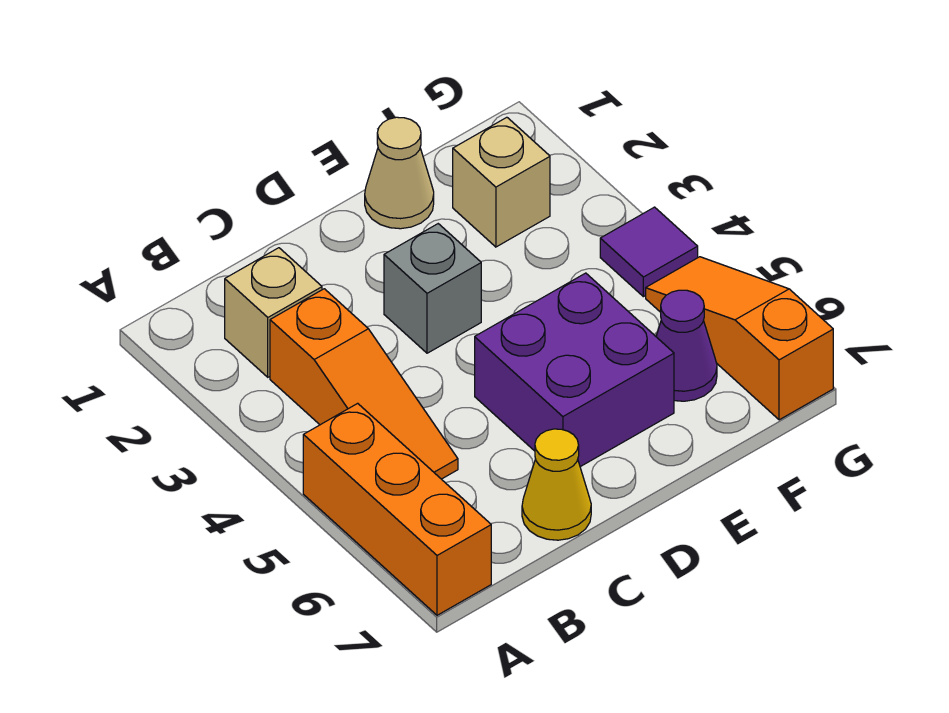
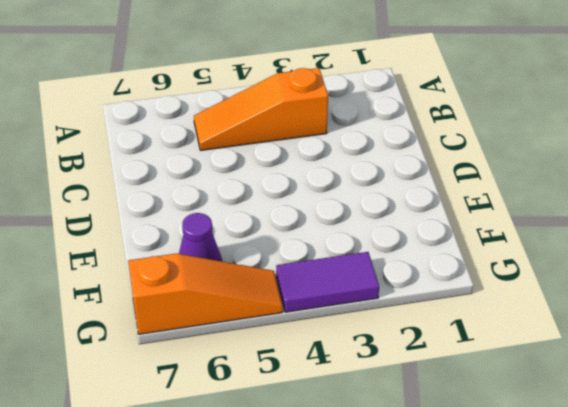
purple tile G3:G4 level 1 -> purple tile G4 level 1
none -> orange brick A5:A7 level 1
none -> tan brick B2 level 1

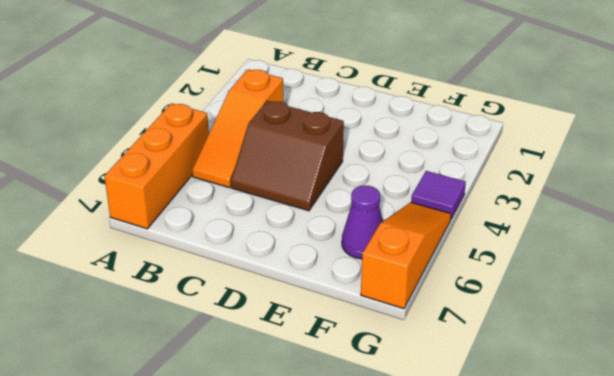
brown slope C4:D5 level 1 top 4 -> purple brick D5:E6 level 1
none -> tan brick B2 level 1
none -> yellow cone C7 level 1

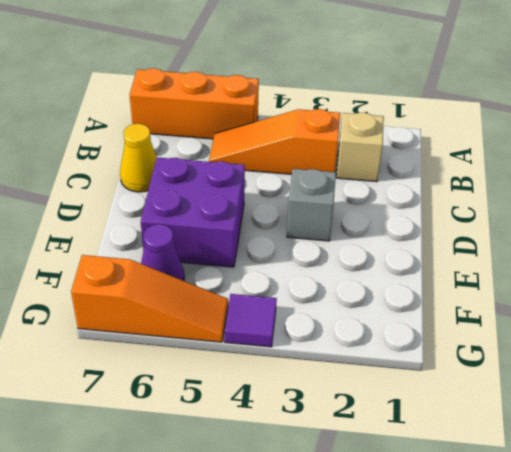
none -> tan cone E1 level 1
none -> tan brick F2 level 1

